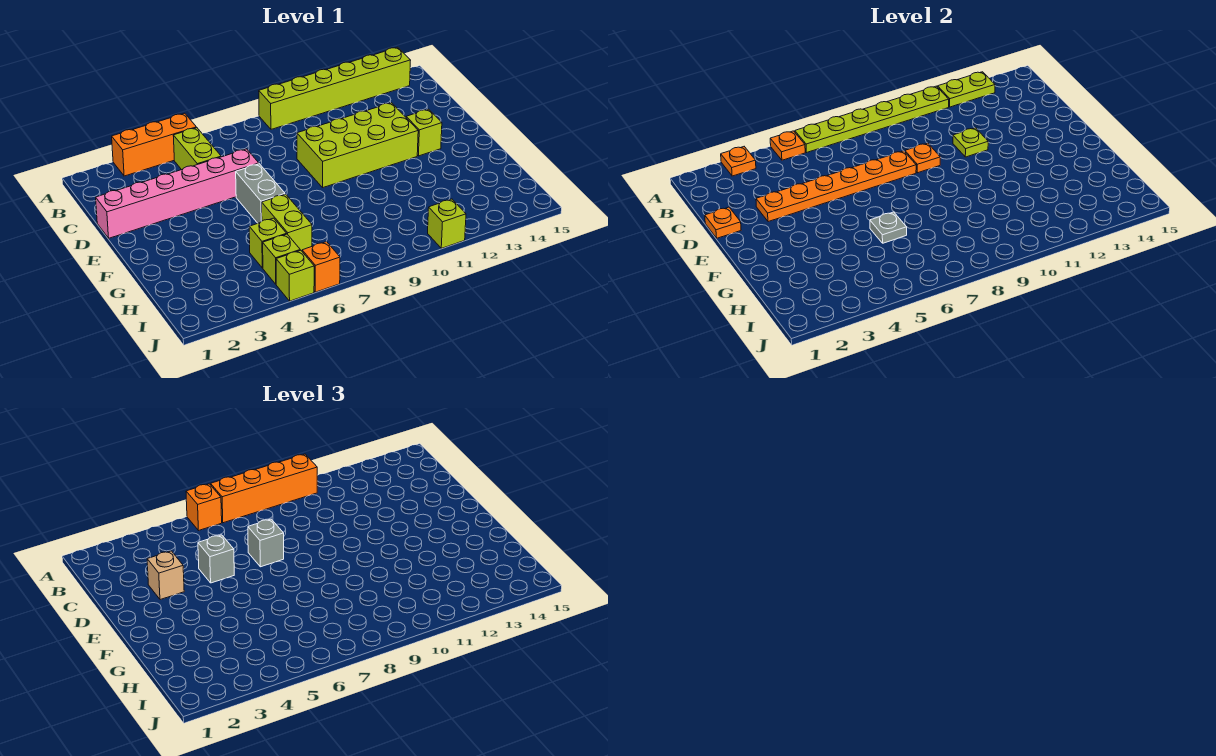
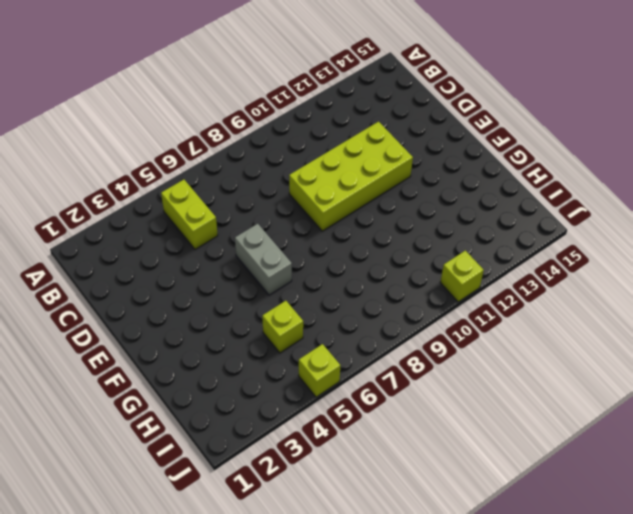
none -> orange brick A3:A5 level 1
none -> lime brick A9:A14 level 1
none -> pink brick D1:D6 level 1

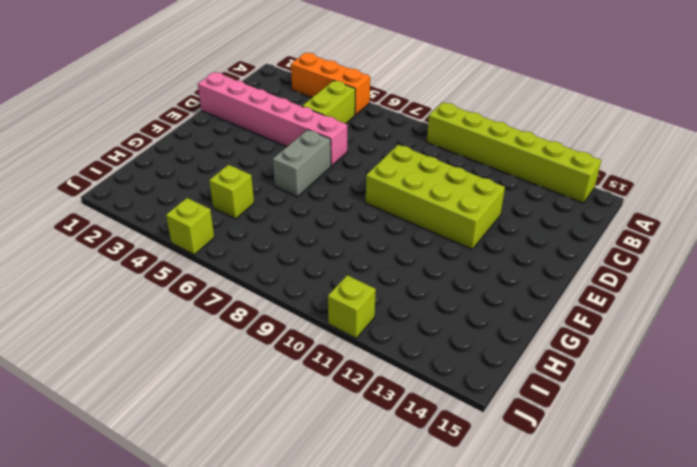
none -> lime brick E13 level 1
none -> lime brick G6:H6 level 1
none -> lime brick I5 level 1

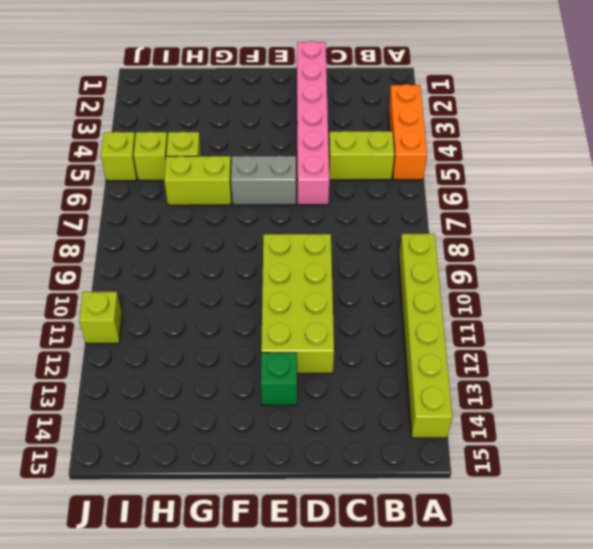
green brick E13 level 1 -> lime brick E13 level 1
none -> orange brick J6 level 1
none -> orange plate A3 level 2
none -> orange plate A5 level 2

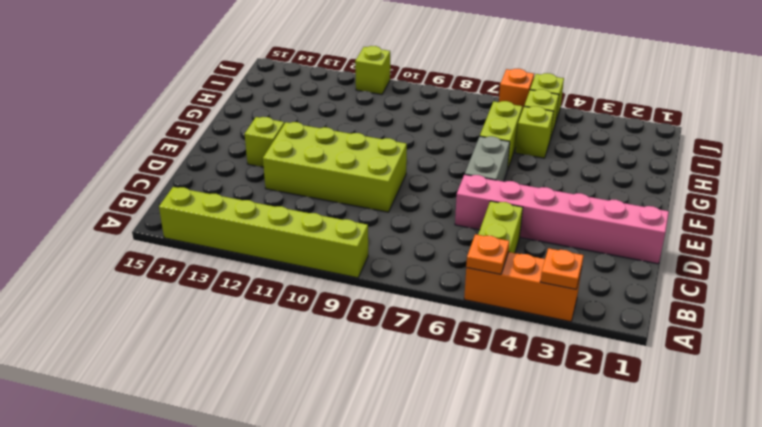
none -> lime plate A6:A11 level 2
none -> lime plate A12:A13 level 2
none -> orange plate D1 level 2

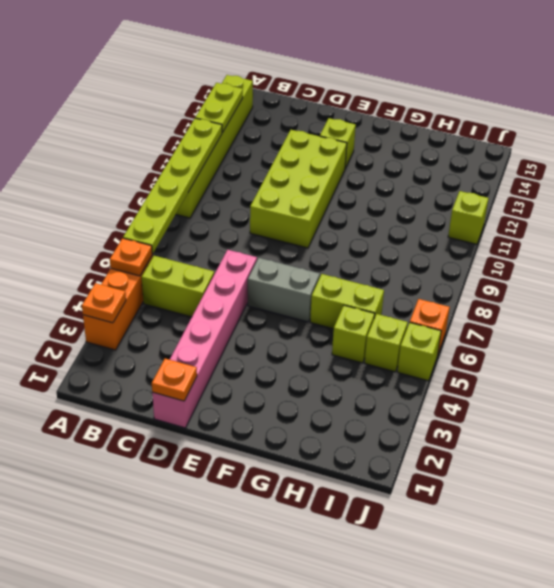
none -> orange plate D3:D8 level 2
none -> orange plate D9 level 2
none -> lime plate D11 level 2

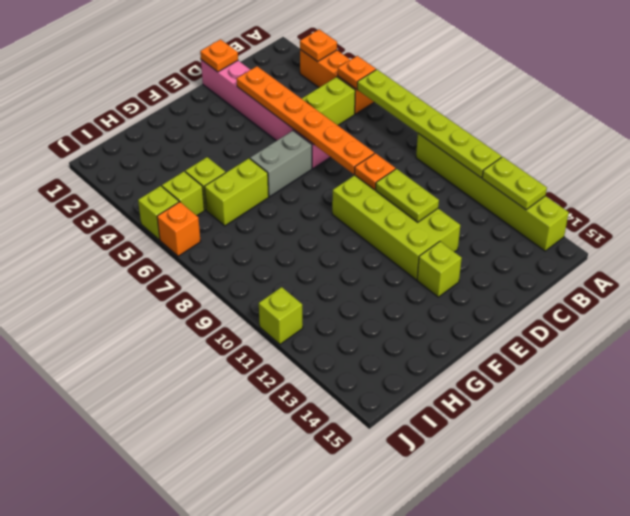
lime plate D10:D11 level 2 -> lime plate D11 level 2
none -> grey plate G6 level 2
none -> orange brick A6 level 3
none -> orange brick A7:A10 level 3

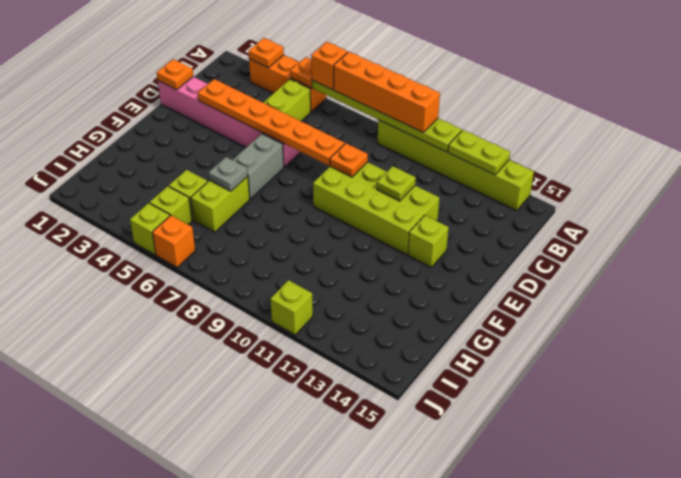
none -> tan brick D3 level 3
none -> grey brick D5 level 3
none -> grey brick D7 level 3

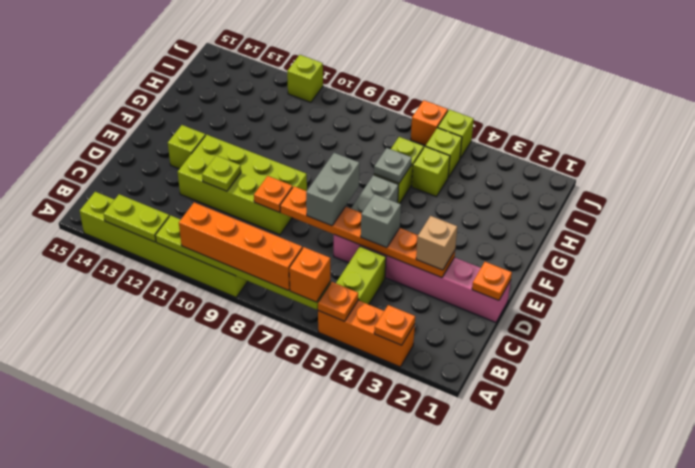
grey brick D7:E7 level 3 -> grey brick D7 level 3

